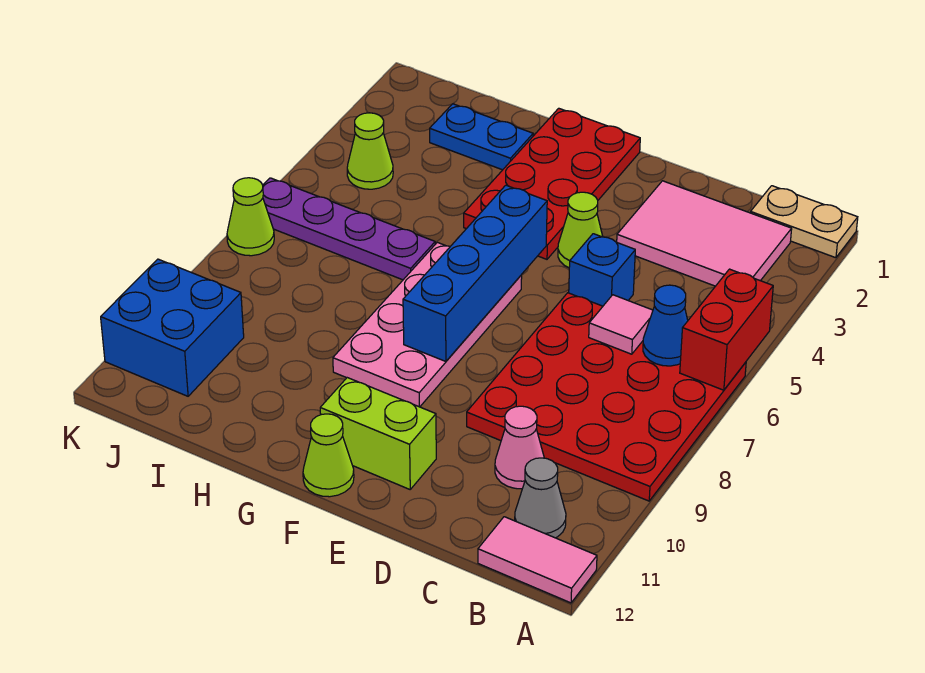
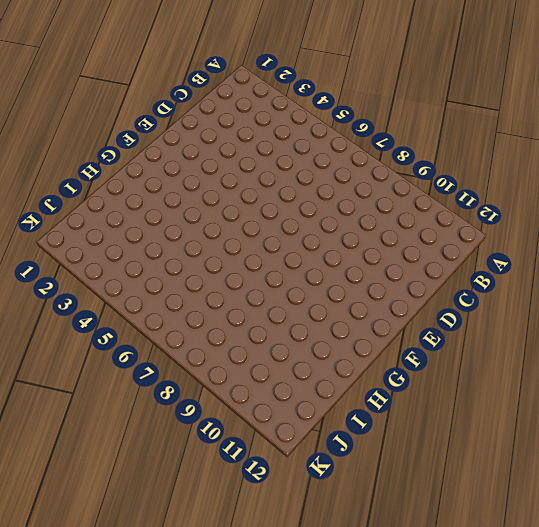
none -> tan plate A1:B1 level 1
none -> red plate A6:D9 level 1
none -> pink tile A12:B12 level 1

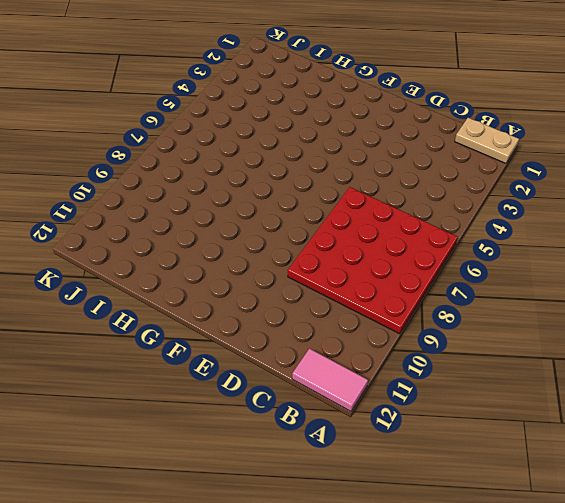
none -> pink tile B2:D3 level 1
none -> grey cone B11 level 1
none -> pink cone C10 level 1

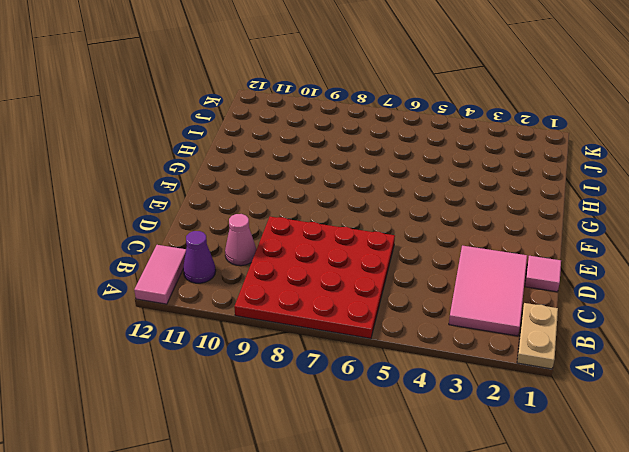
purple cone B11 level 1 -> grey cone B11 level 1
pink tile D1 level 1 -> pink tile C6 level 2
none -> blue brick D5 level 1
none -> lime cone E4 level 1
none -> lime brick E11:F11 level 1

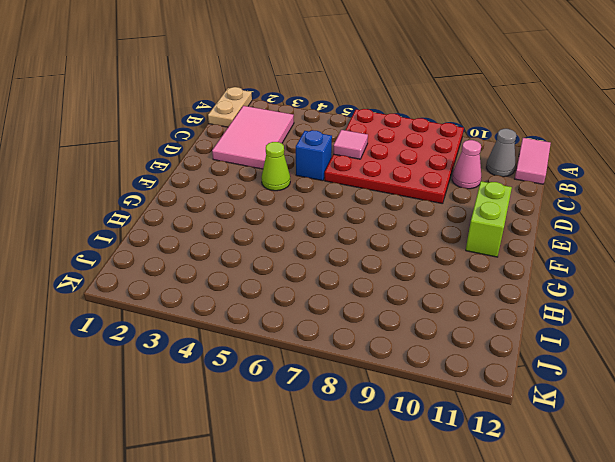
none -> red plate F1:G4 level 1
none -> pink plate F6:G9 level 1
none -> lime cone F12 level 1

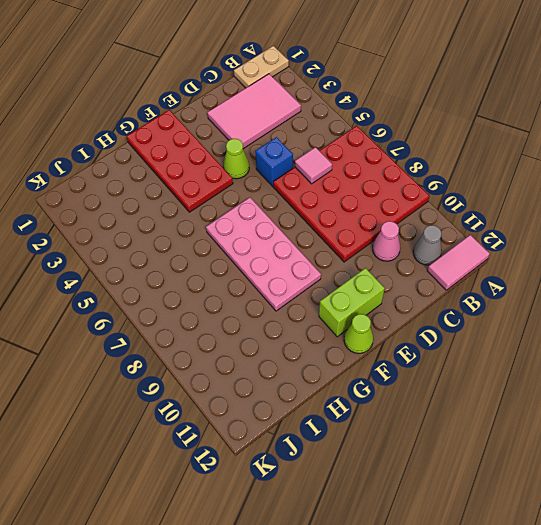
none -> blue plate H2:I2 level 1
none -> purple plate H6:K6 level 1
none -> lime cone J4 level 1

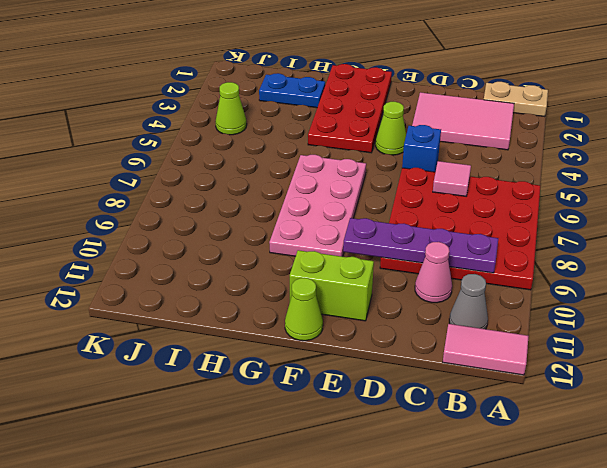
purple plate B9:E9 level 2 -> purple plate H6:K6 level 1
none -> blue brick J10:K11 level 1
none -> lime cone K7 level 1
none -> red brick A5:A6 level 2

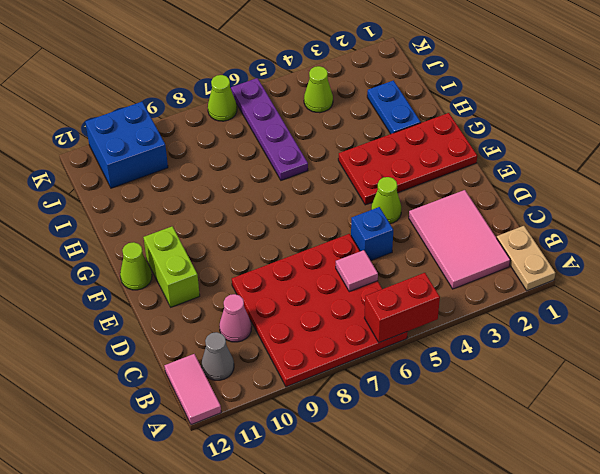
none -> pink plate F6:G9 level 1
none -> blue cone B6 level 2
none -> blue brick F5:F8 level 2

